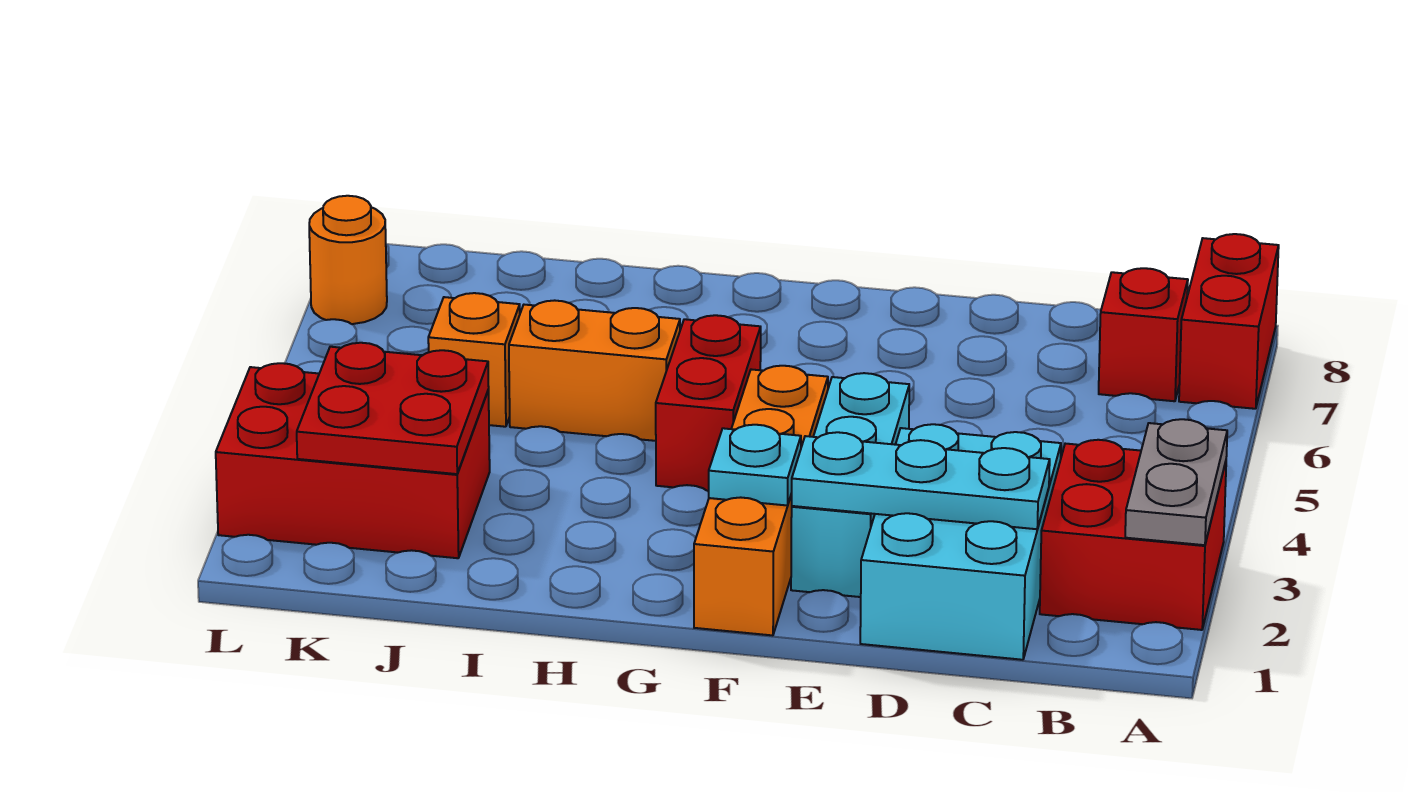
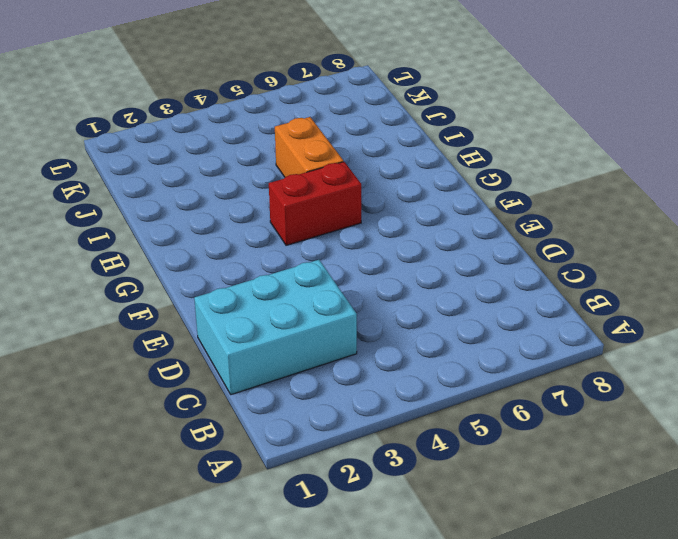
none -> red brick A2:B3 level 1
none -> red brick A7:A8 level 1
none -> red brick B7 level 1

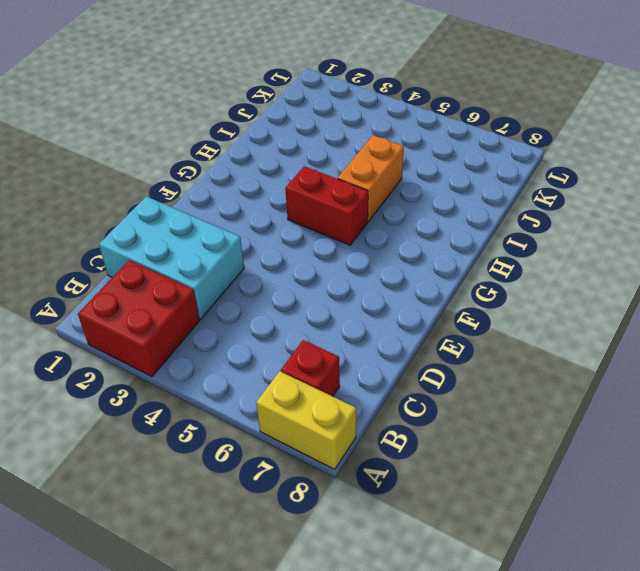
yellow brick A7:A8 level 1 -> red brick A7:A8 level 1
none -> cyan brick E2:E4 level 1
none -> orange brick F1:F4 level 1
none -> red brick J2:L3 level 1

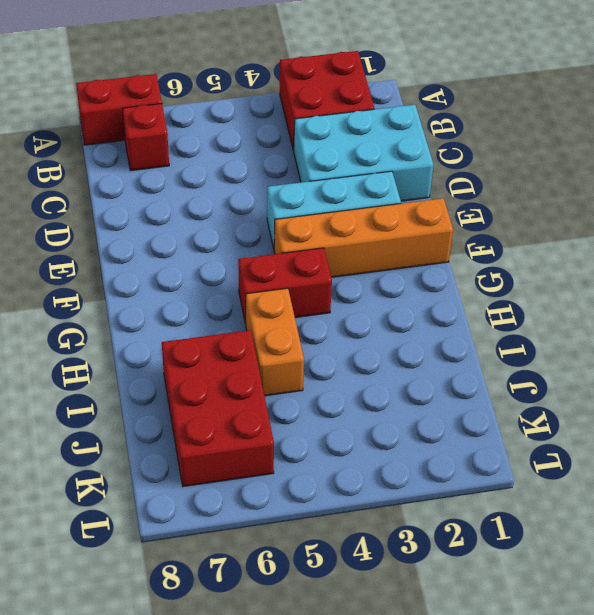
red brick I6:K7 level 1 -> red brick J2:L3 level 1
none -> orange brick J5 level 1
none -> orange round brick L7 level 1
none -> grey plate A2:A3 level 2

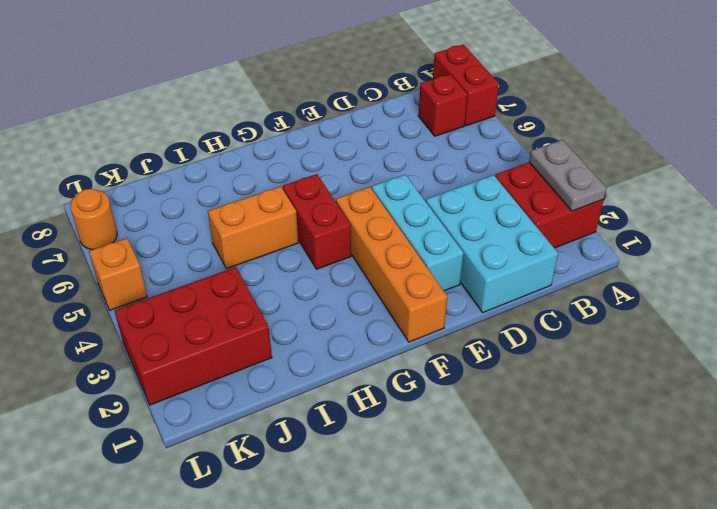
orange brick L5 level 1 -> orange brick J5 level 1
none -> cyan plate C2:E2 level 2
none -> cyan plate F2 level 2
none -> red plate J2:K3 level 2

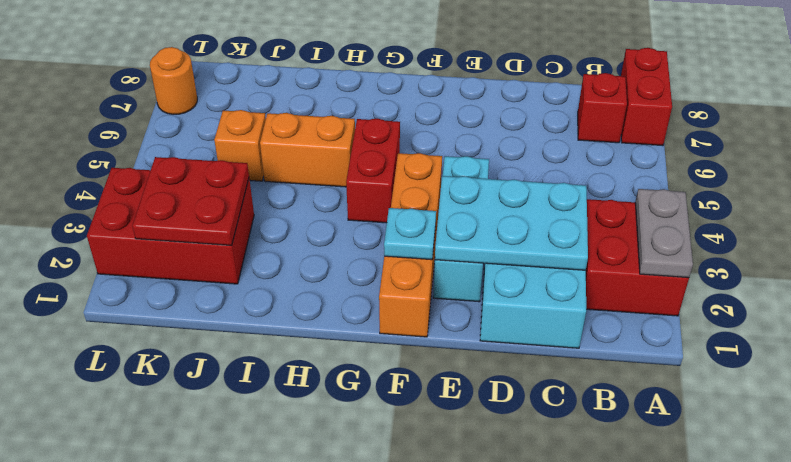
cyan plate C2:E3 level 2 -> cyan plate C2:E2 level 2

